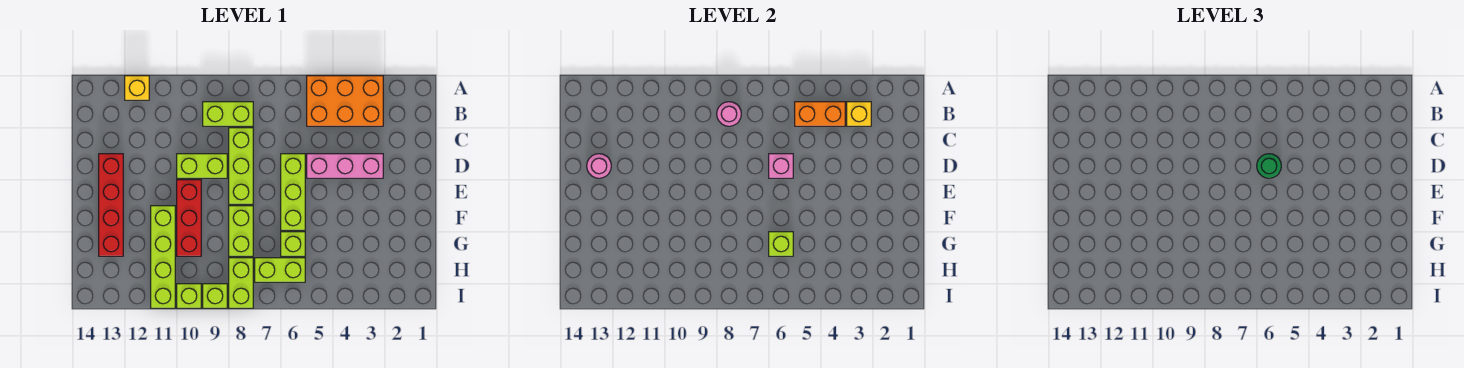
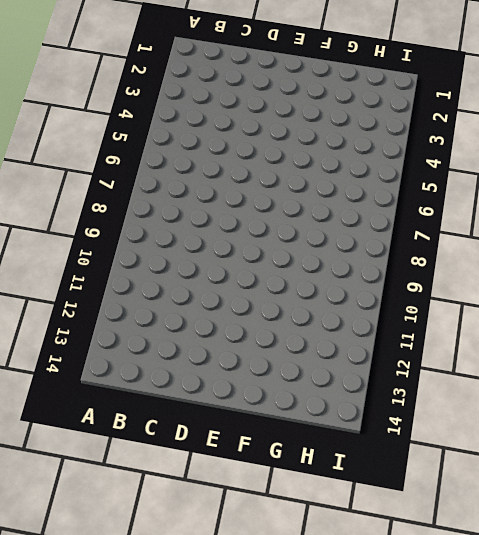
none -> orange brick A3:B5 level 1
none -> yellow brick A12 level 1
none -> lime brick B8:B9 level 1

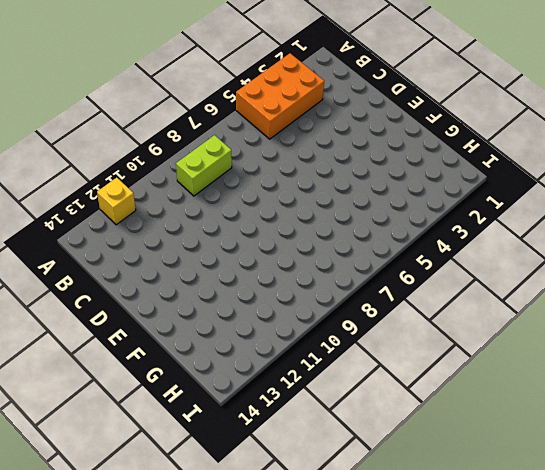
none -> lime brick C8:E8 level 1
none -> pink brick D3:D5 level 1
none -> lime brick D6:F6 level 1

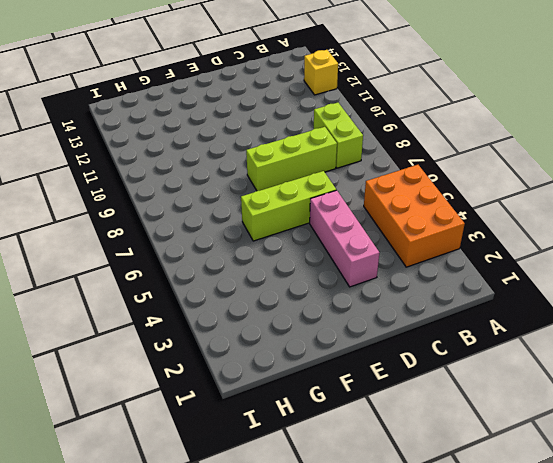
none -> lime brick D9:D10 level 1
none -> red brick D13:G13 level 1
none -> red brick E10:G10 level 1

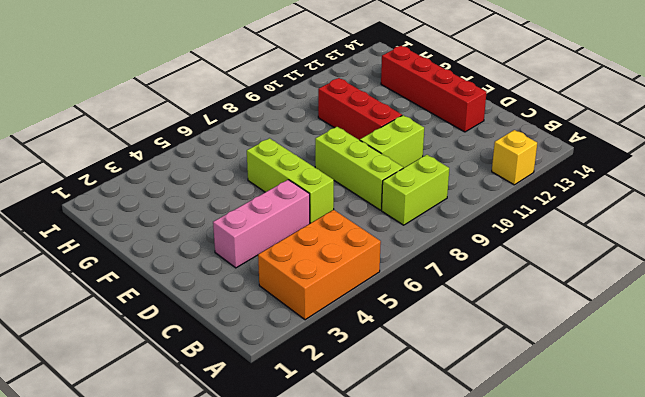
none -> lime brick F8:G8 level 1
none -> lime brick F11:I11 level 1
none -> lime brick G6 level 1

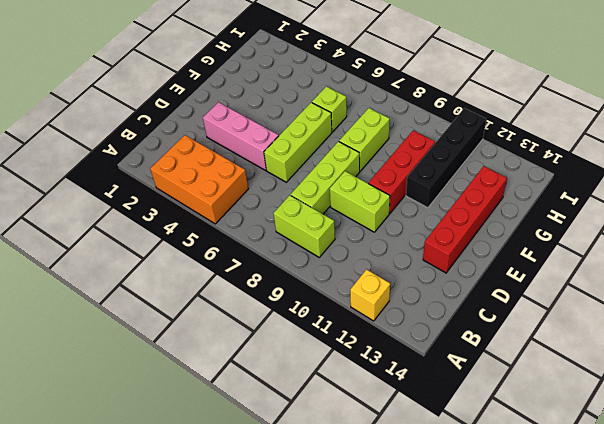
black brick F11:I11 level 1 -> lime brick F11:I11 level 1
none -> lime brick H6:H7 level 1
none -> lime brick H8:I8 level 1
none -> lime brick I9 level 1

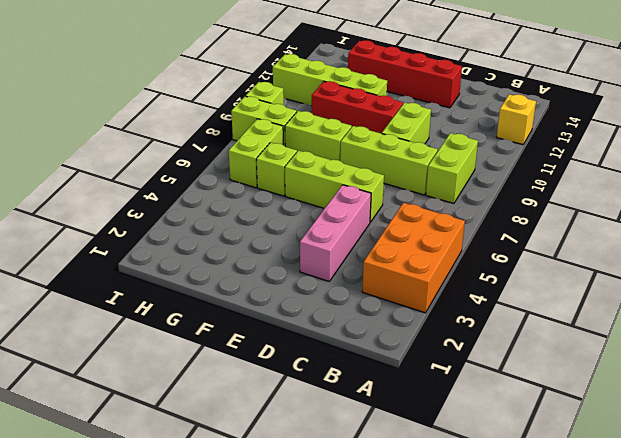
none -> lime brick I10 level 1
none -> yellow brick B3 level 2
none -> orange brick B4:B5 level 2

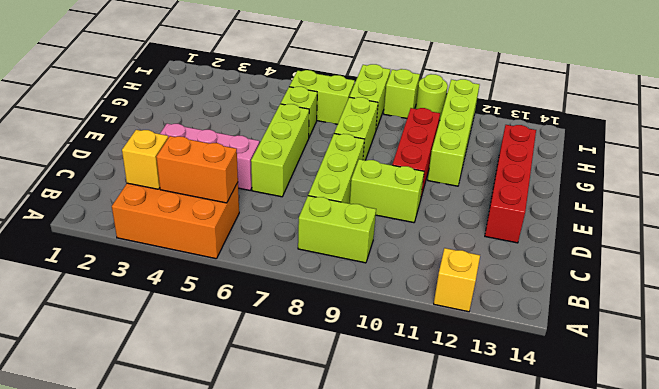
lime round brick I10 level 1 -> lime brick I10 level 1
none -> pink round brick B8 level 2
none -> pink brick D6 level 2
none -> pink round brick D13 level 2

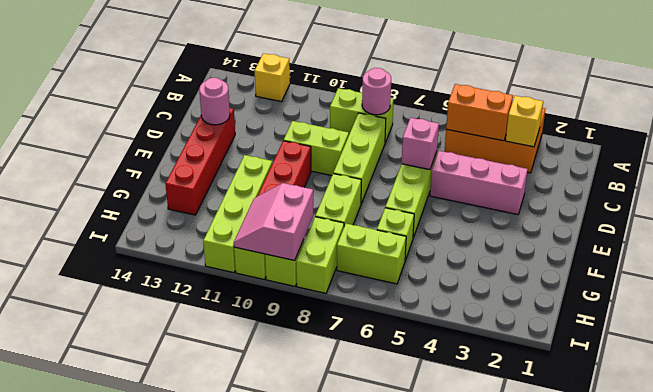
pink slope H9:I10 level 2 top 9 -> none
none -> lime brick G6 level 2
none -> green round brick D6 level 3

